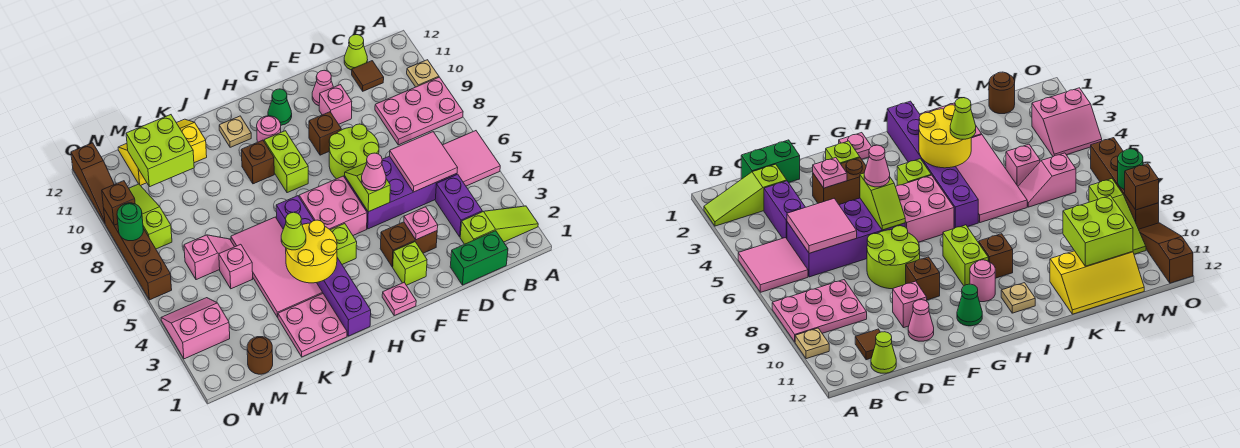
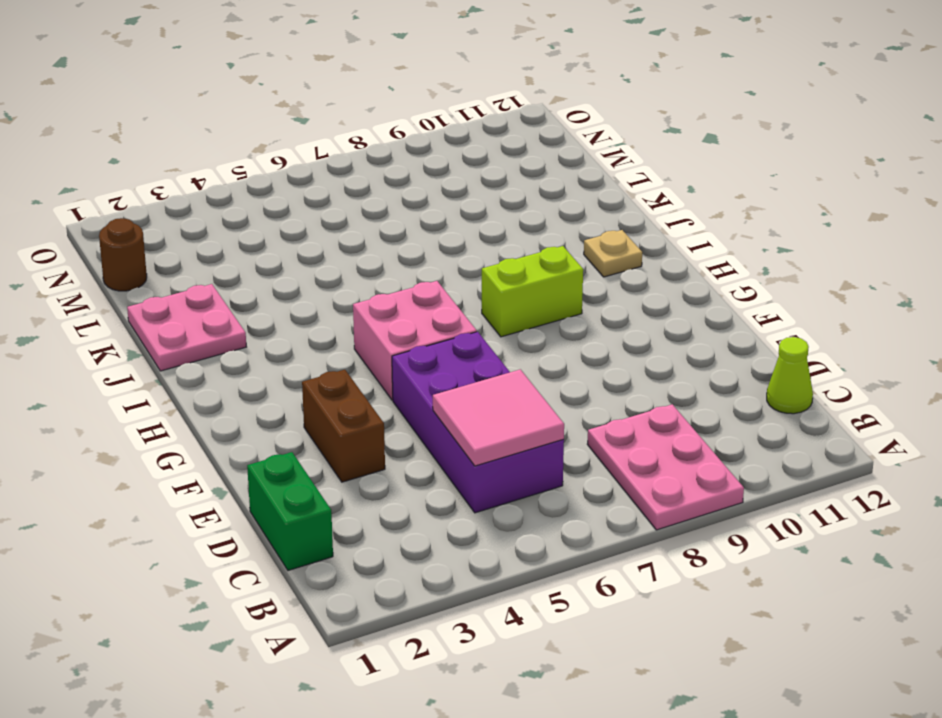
none -> lime slope A2:C2 level 1 top C
none -> pink tile A5:B6 level 1
none -> tan plate A10 level 1
none -> purple brick C3:C4 level 1

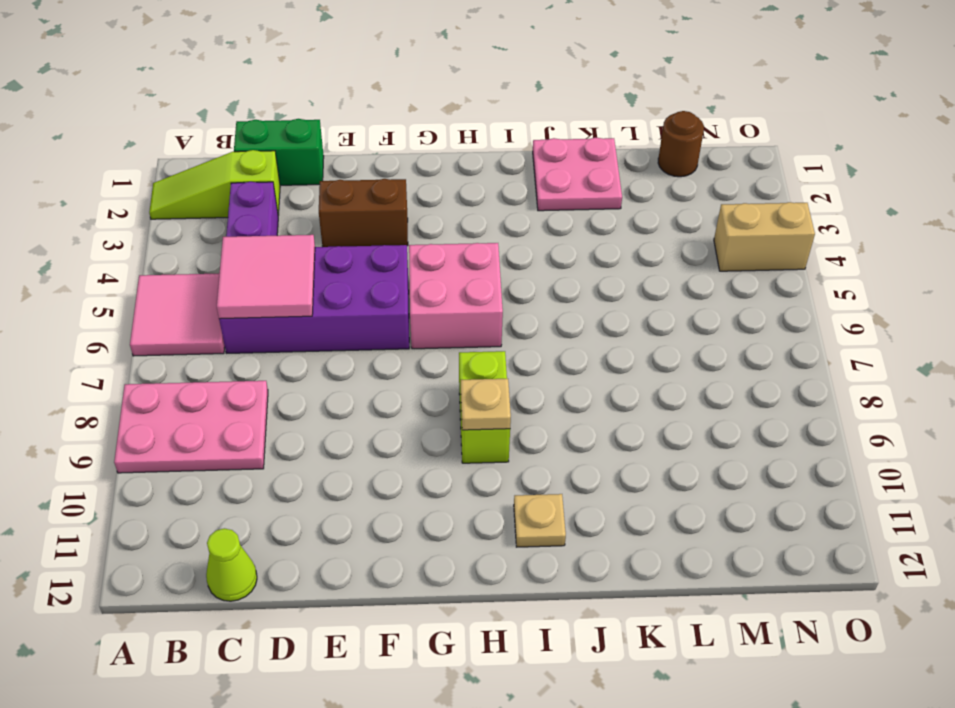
tan plate H9 level 2 -> tan plate A10 level 1
tan brick N4:O4 level 1 -> pink slope N3:O4 level 1 top 3
none -> brown tile C11 level 1
none -> lime round brick E7:F8 level 1
none -> pink brick E10 level 1
none -> pink cone E11 level 1

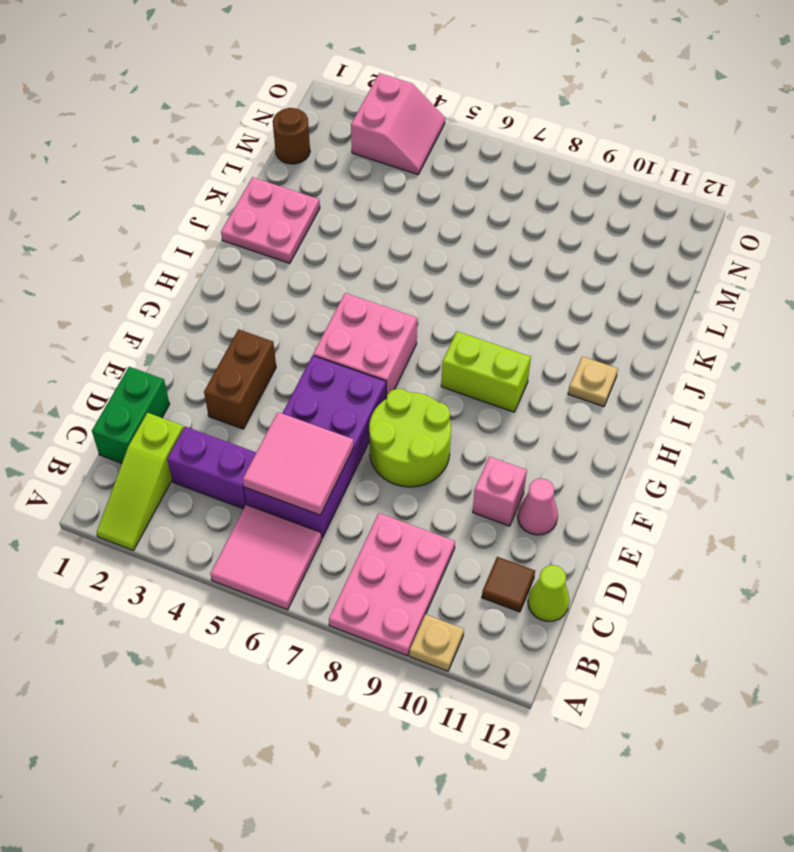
none -> lime brick F2 level 1
none -> brown brick F9 level 1
none -> pink plate G1 level 1
none -> green cone G11 level 1

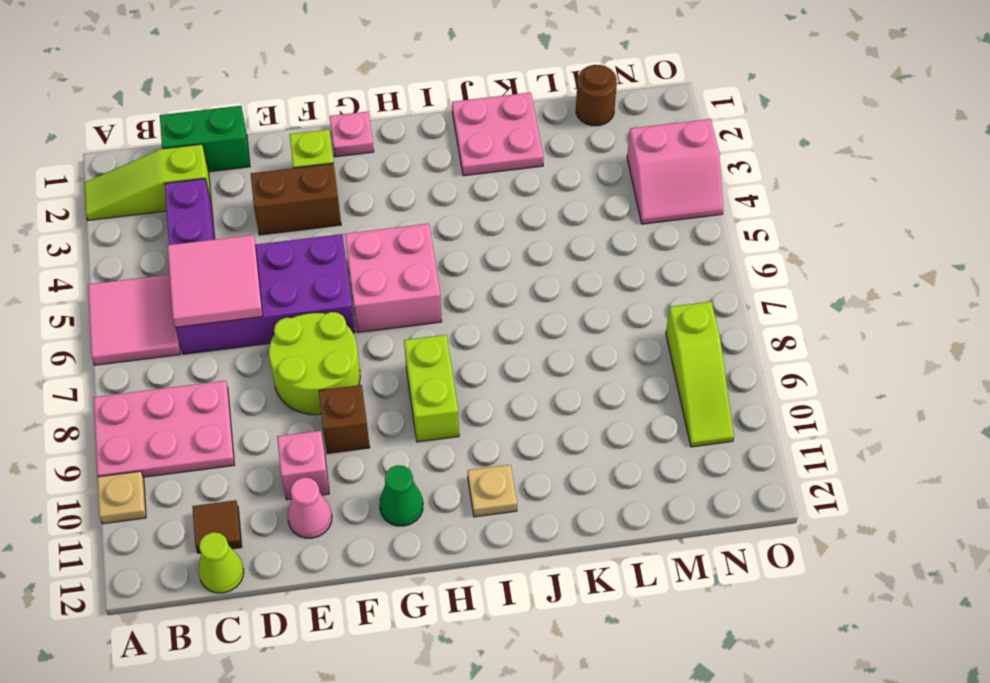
none -> lime brick H4 level 1
none -> pink round brick H10 level 1
none -> purple brick I1:I6 level 1
none -> brown brick I9 level 1

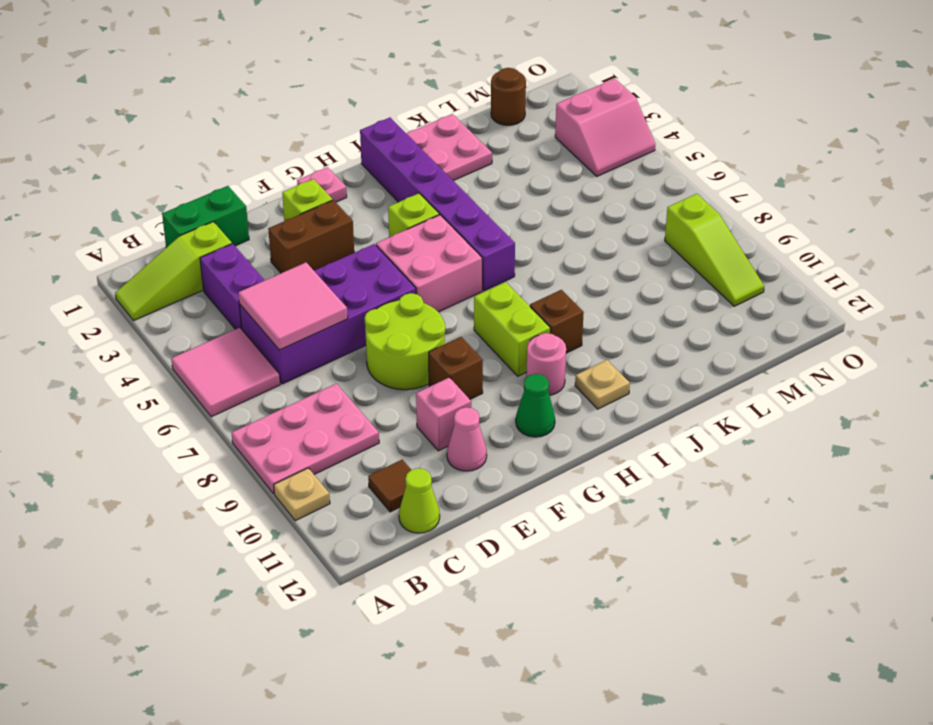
none -> pink tile J3:K6 level 1
none -> yellow slope K11:M12 level 1 top 11
none -> pink brick L5 level 1
none -> pink slope L6:M6 level 1 top M

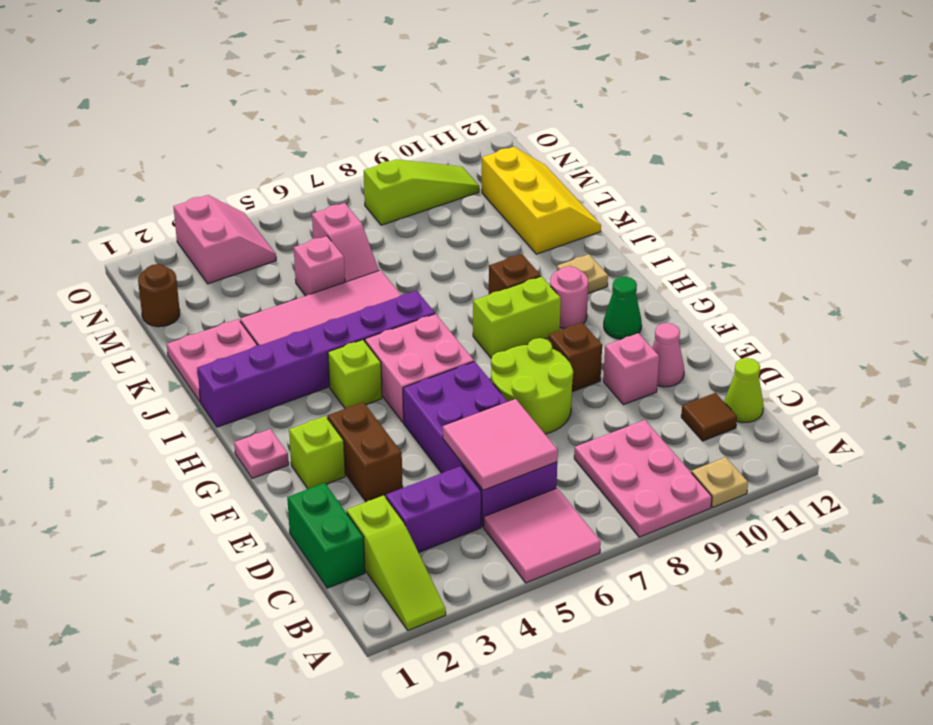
none -> brown brick O6:O9 level 1
none -> brown slope O10:O12 level 1 top 12
none -> pink plate E3 level 2
none -> lime slope F5:F6 level 2 top 5

